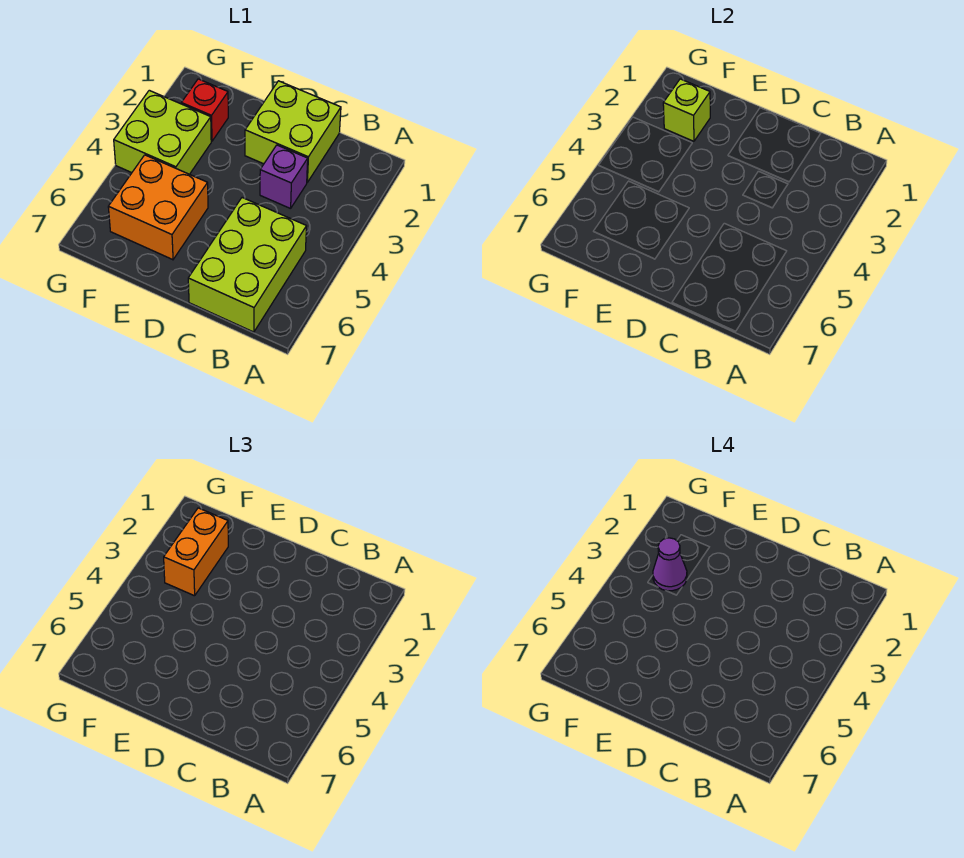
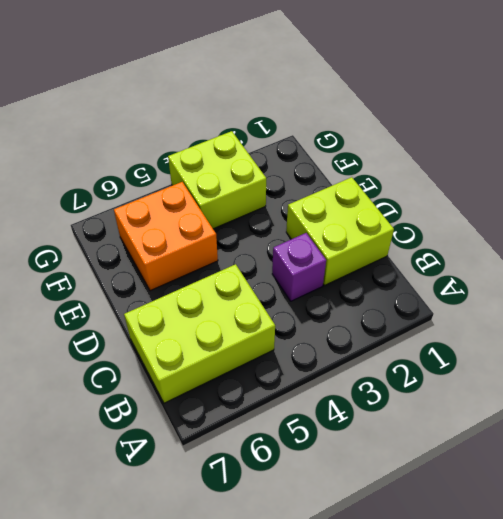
none -> red brick F2 level 1
none -> lime brick F2 level 2

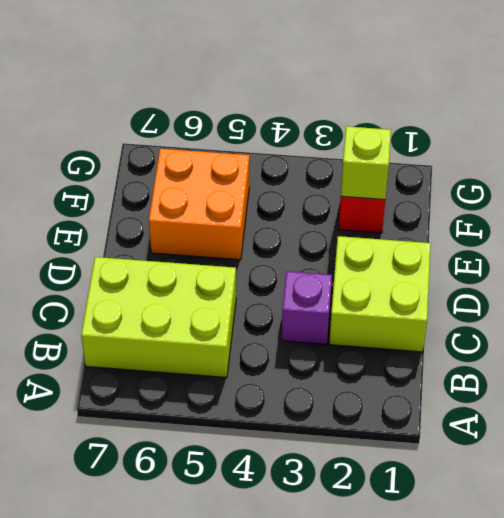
none -> lime brick F3:G4 level 1
none -> orange brick F2:F3 level 3

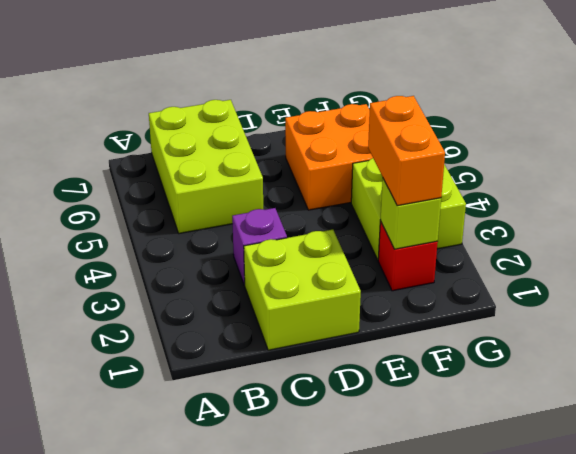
none -> purple cone F3 level 4

